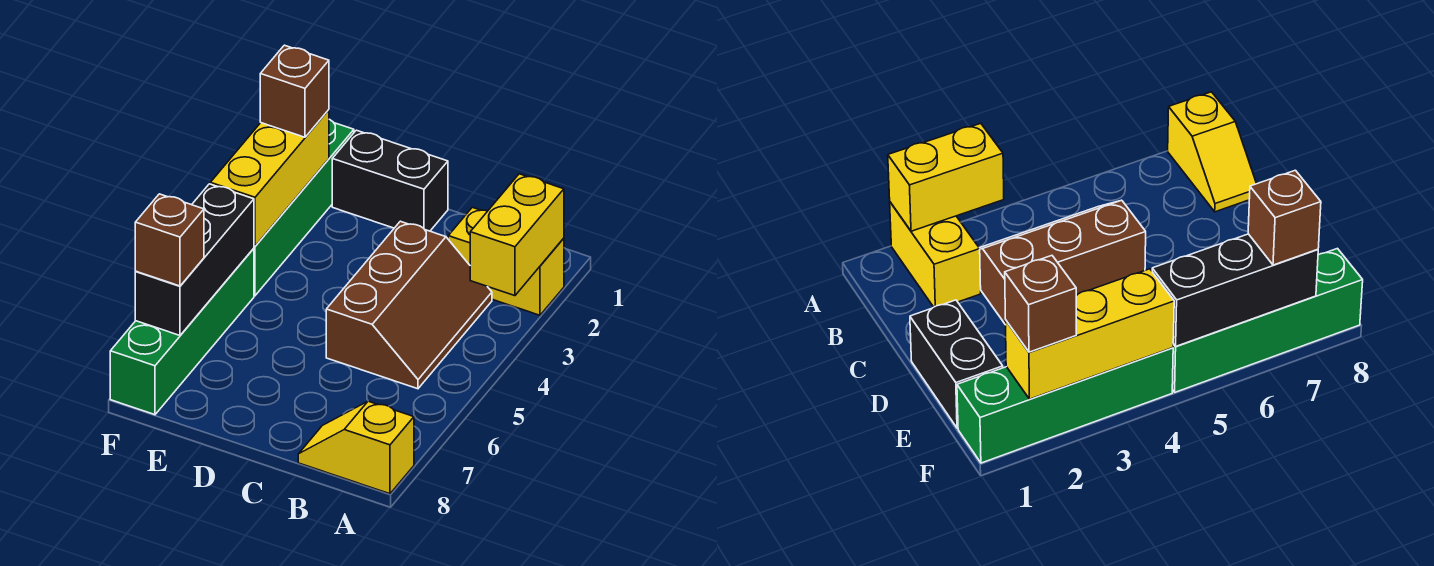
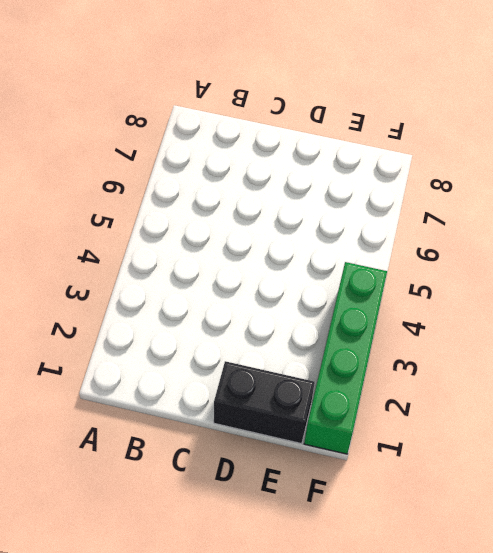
none -> yellow brick A2:B2 level 1
none -> yellow slope A8:B8 level 1 top A

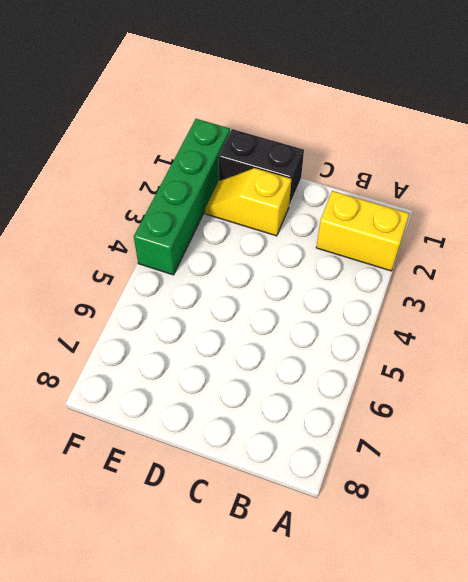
yellow slope D2:E2 level 1 top D -> yellow slope A8:B8 level 1 top A
none -> brown slope B3:C5 level 1 top C
none -> green brick F5:F8 level 1

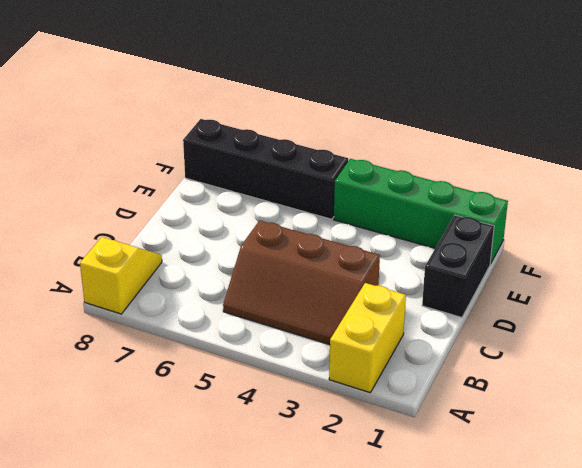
black brick F5:F8 level 1 -> green brick F5:F8 level 1
none -> yellow brick A2:A3 level 2
none -> yellow brick F2:F4 level 2

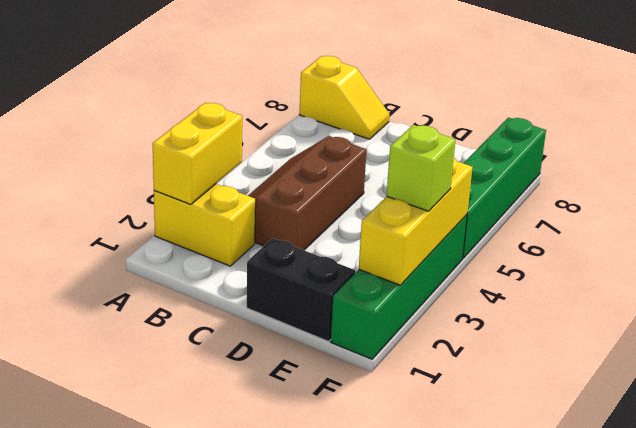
lime brick F3 level 3 -> none
none -> black brick F5:F7 level 2
none -> brown brick F2 level 3

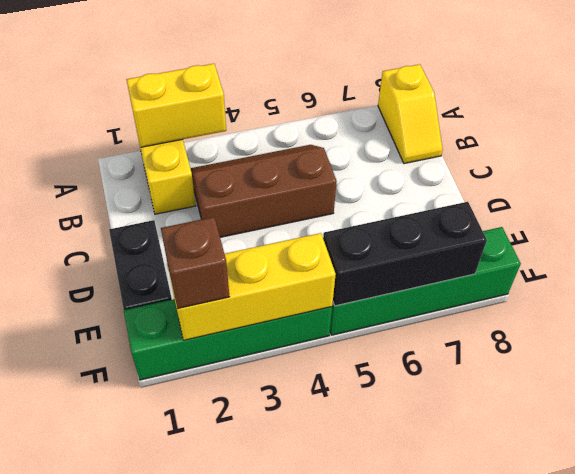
none -> brown brick F7 level 3

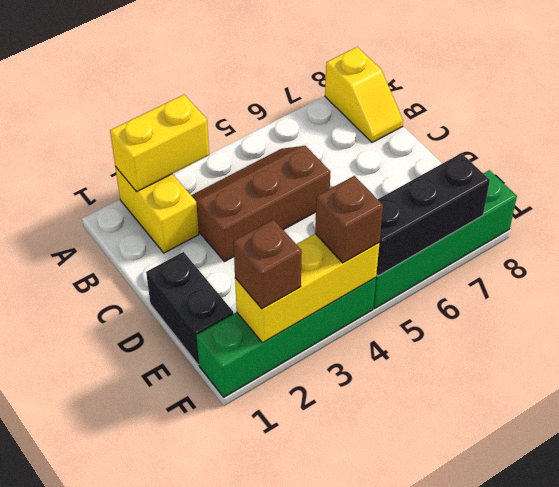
brown brick F4 level 3 -> brown brick F7 level 3

